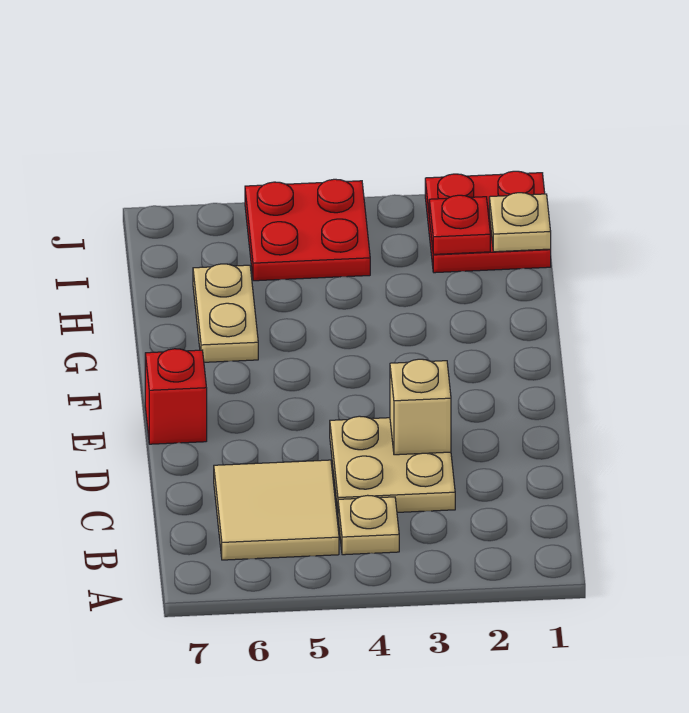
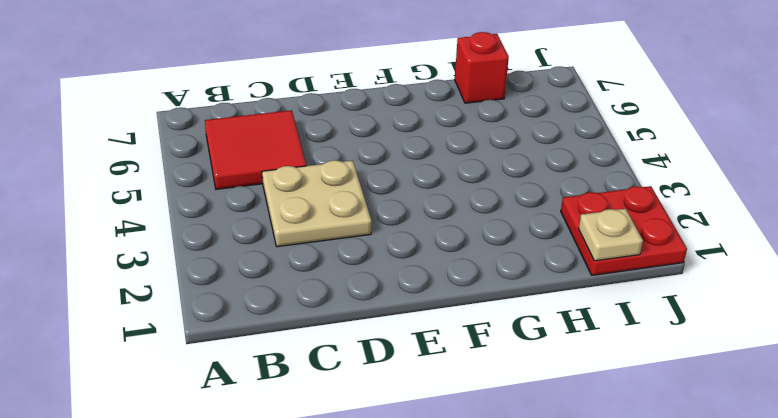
red tile B5:C6 level 1 -> tan tile B5:C6 level 1
red brick H7 level 1 -> red brick E7 level 1
none -> tan plate B4 level 1
none -> tan plate G6:H6 level 1

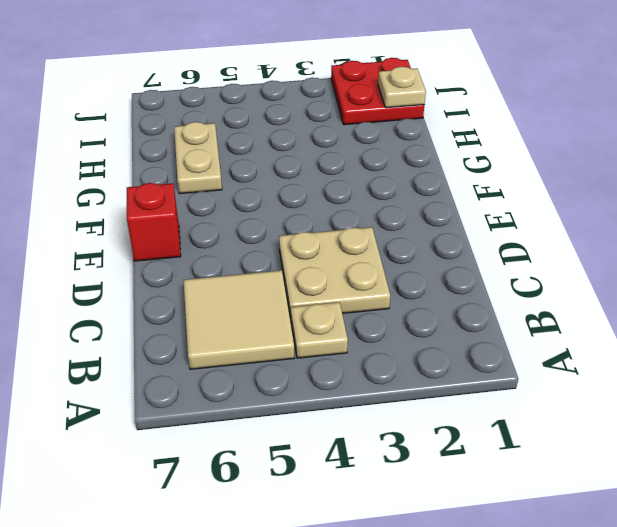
none -> red plate I4:J5 level 1
none -> tan brick D3 level 2

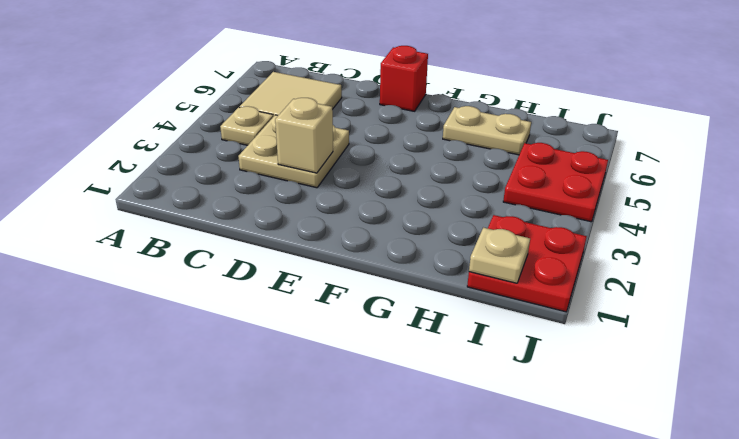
none -> red plate I2 level 2

